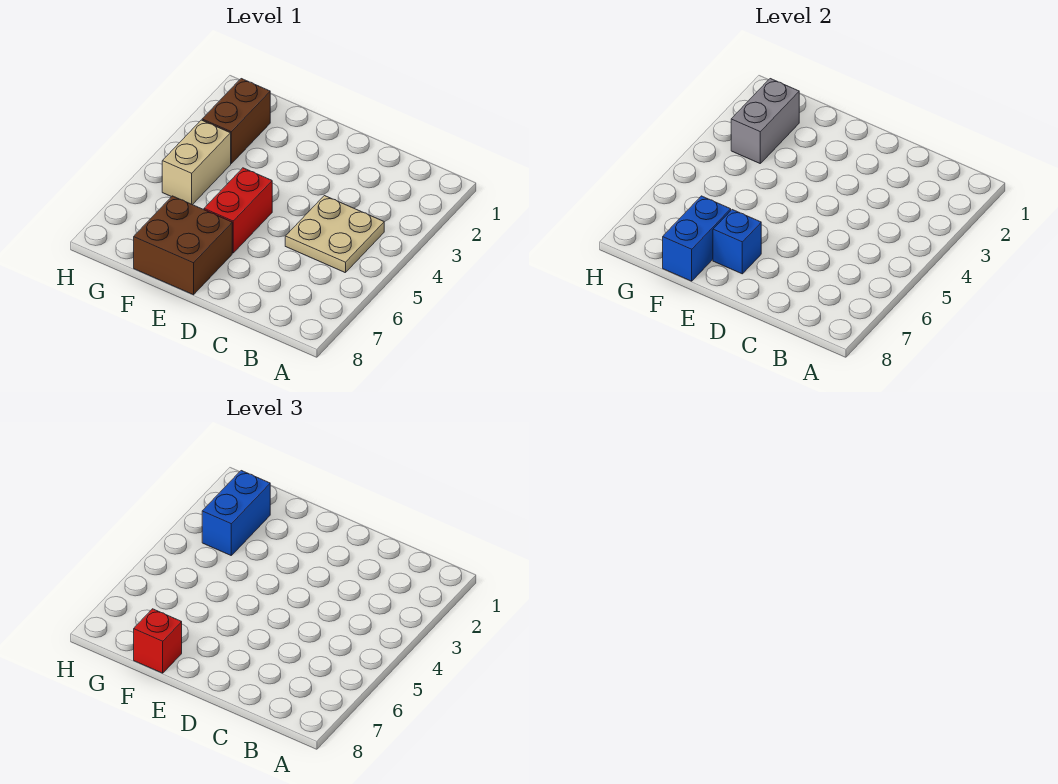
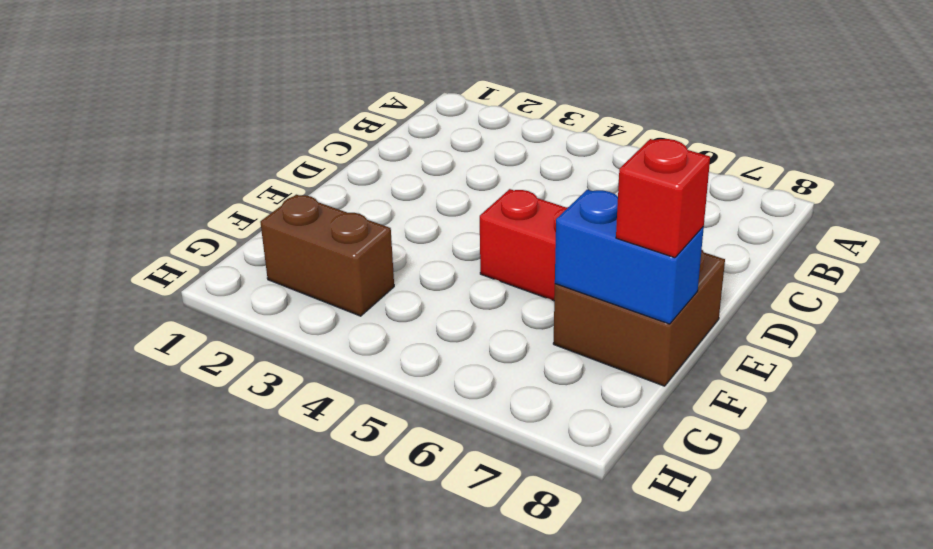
none -> tan plate B4:C5 level 1
none -> tan brick G4:G5 level 1

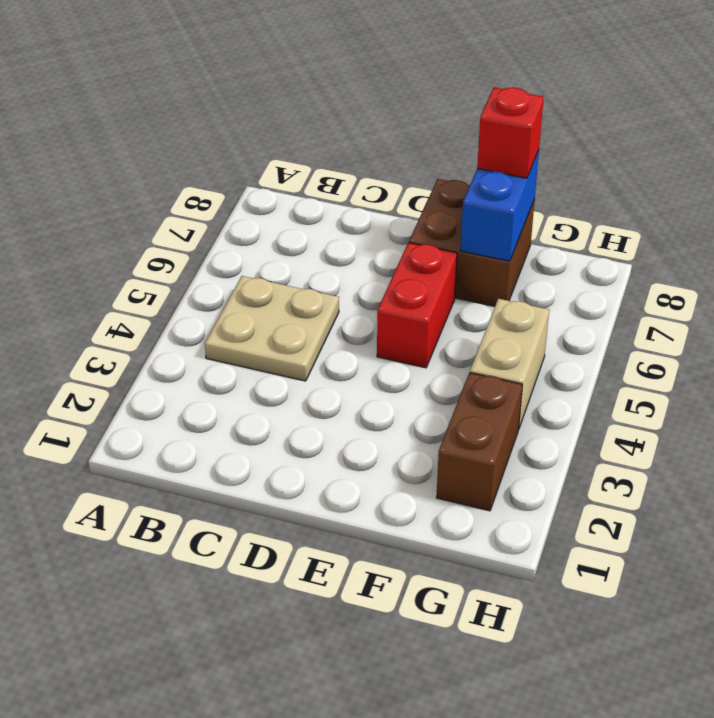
none -> blue brick E7 level 2
none -> grey brick G2:G3 level 2

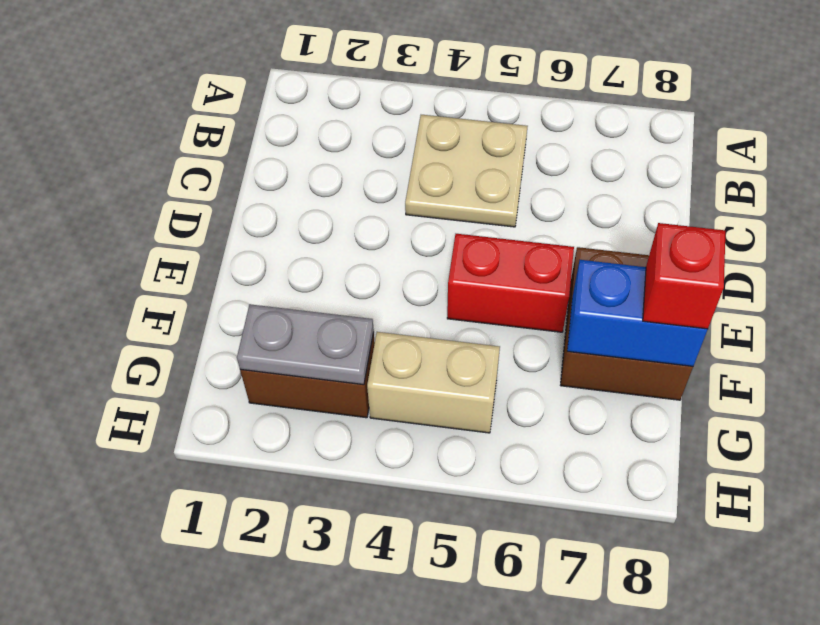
grey plate G2:G3 level 2 -> grey brick G2:G3 level 2
none -> blue brick E7 level 2
none -> blue brick G2:G3 level 3

